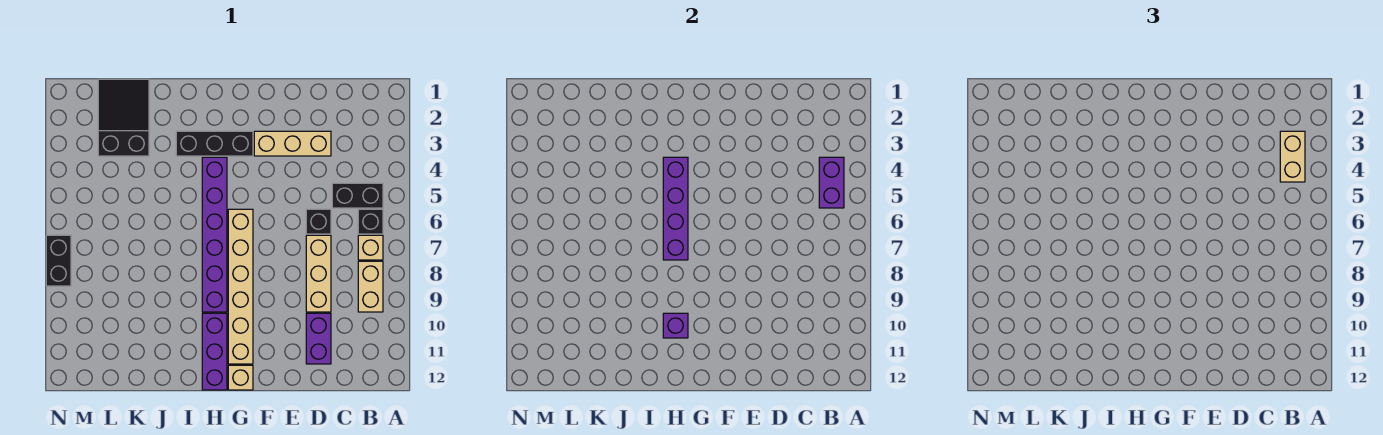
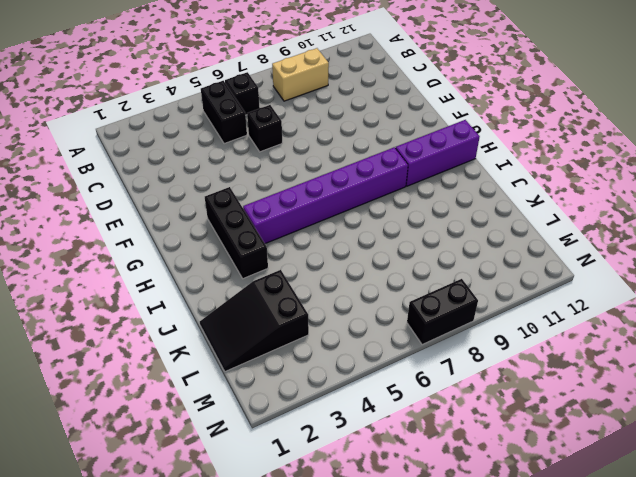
none -> tan brick B7 level 1
none -> tan brick D3:F3 level 1
none -> tan brick D7:D9 level 1

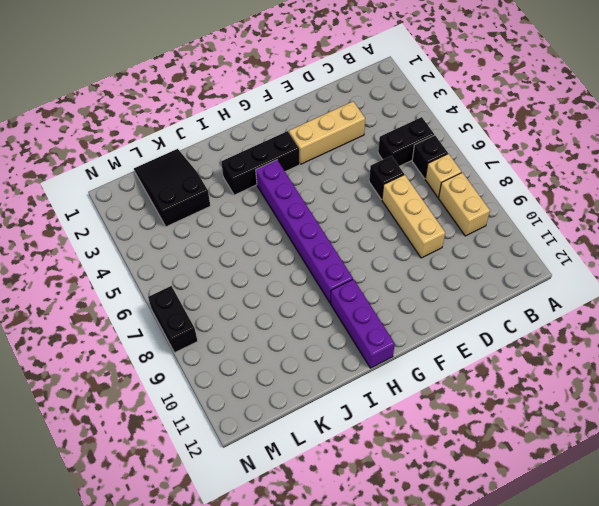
none -> purple brick D10:D11 level 1
none -> tan brick G6:G11 level 1
none -> tan brick G12 level 1

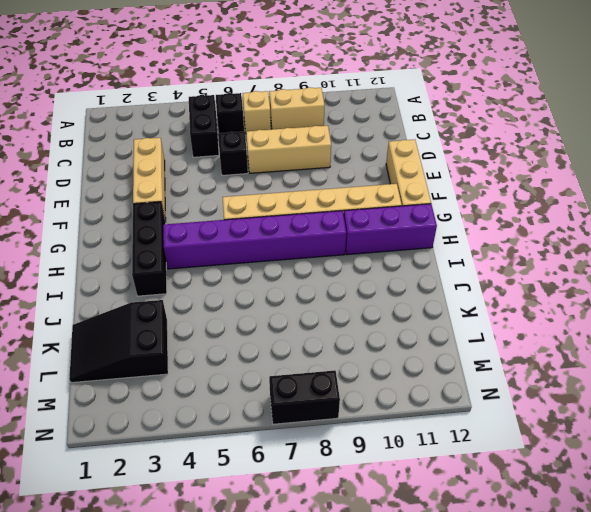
tan brick E12:G12 level 1 -> tan brick G12 level 1
none -> purple brick D10:D11 level 1
none -> purple brick B4:B5 level 2
none -> purple brick H4:H7 level 2

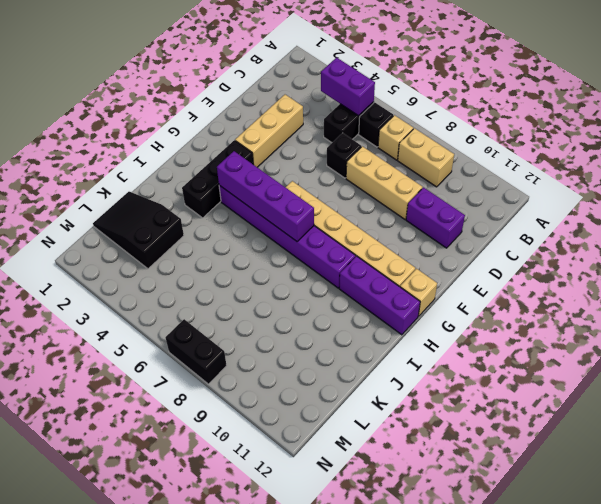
none -> purple brick H10 level 2
none -> tan brick B3:B4 level 3

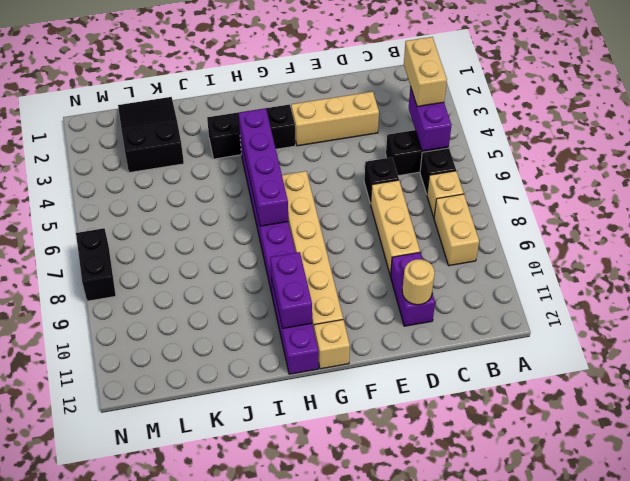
tan round brick D11 level 2 -> none
purple brick H10:H11 level 2 -> purple brick H10 level 2

